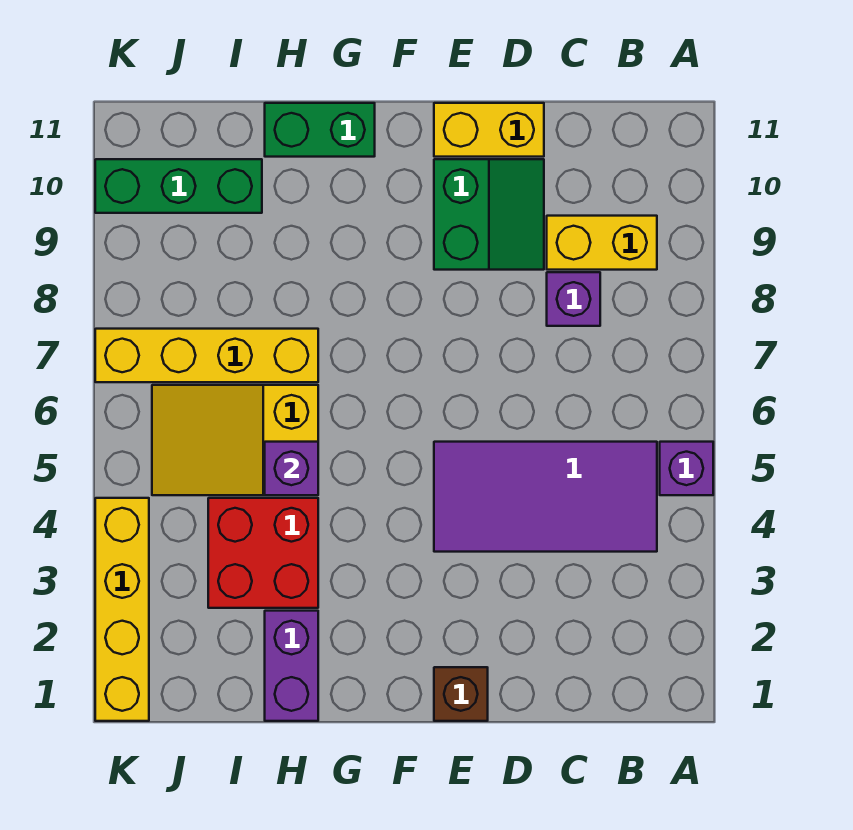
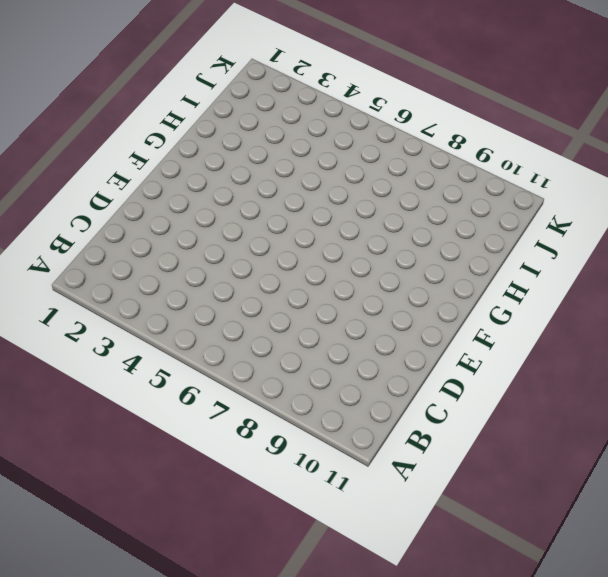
none -> purple brick A5 level 1
none -> purple tile B4:E5 level 1
none -> yellow brick B9:C9 level 1

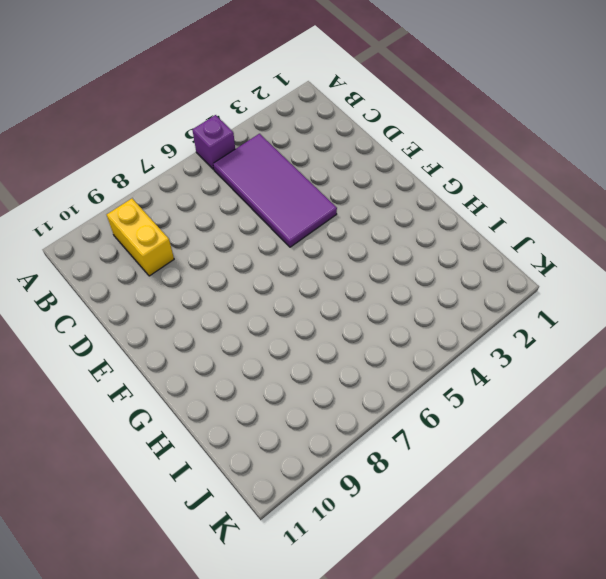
none -> purple brick C8 level 1
none -> green slope D9:E10 level 1 top E
none -> yellow brick D11:E11 level 1

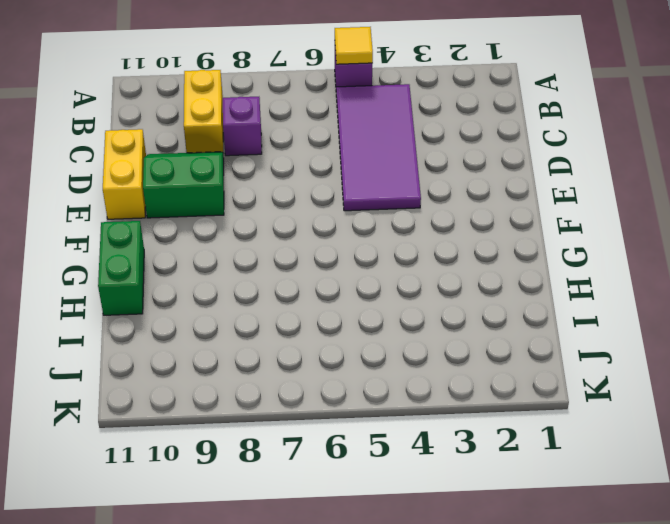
yellow tile A5 level 2 -> none
none -> brown brick E1 level 1
none -> purple brick H1:H2 level 1
none -> red brick H3:I4 level 1

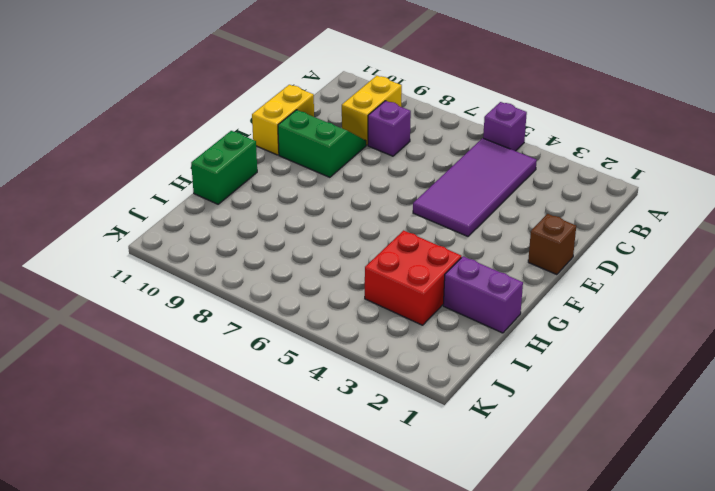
none -> yellow slope H5:J6 level 1 top H
none -> yellow brick H7:K7 level 1
none -> green brick I10:K10 level 1

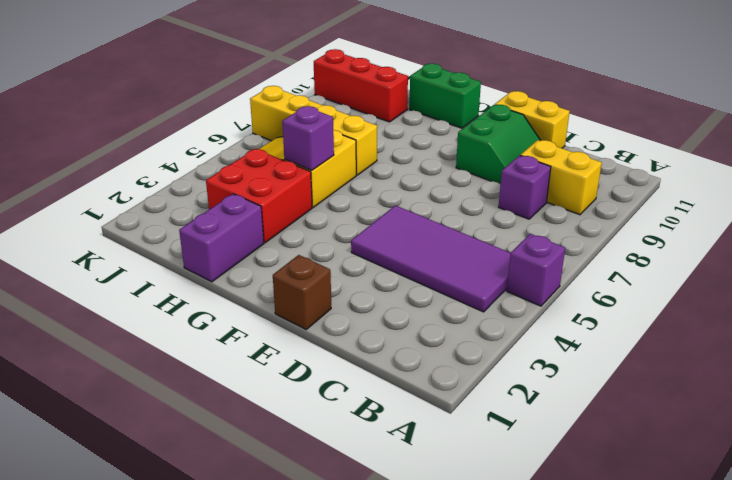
red brick I10:K10 level 1 -> green brick I10:K10 level 1
none -> yellow brick K1:K4 level 1

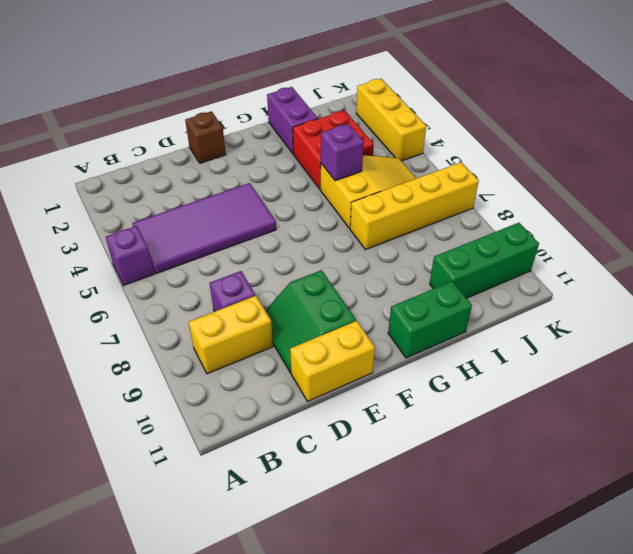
yellow brick K2:K4 level 1 -> yellow brick K1:K4 level 1

